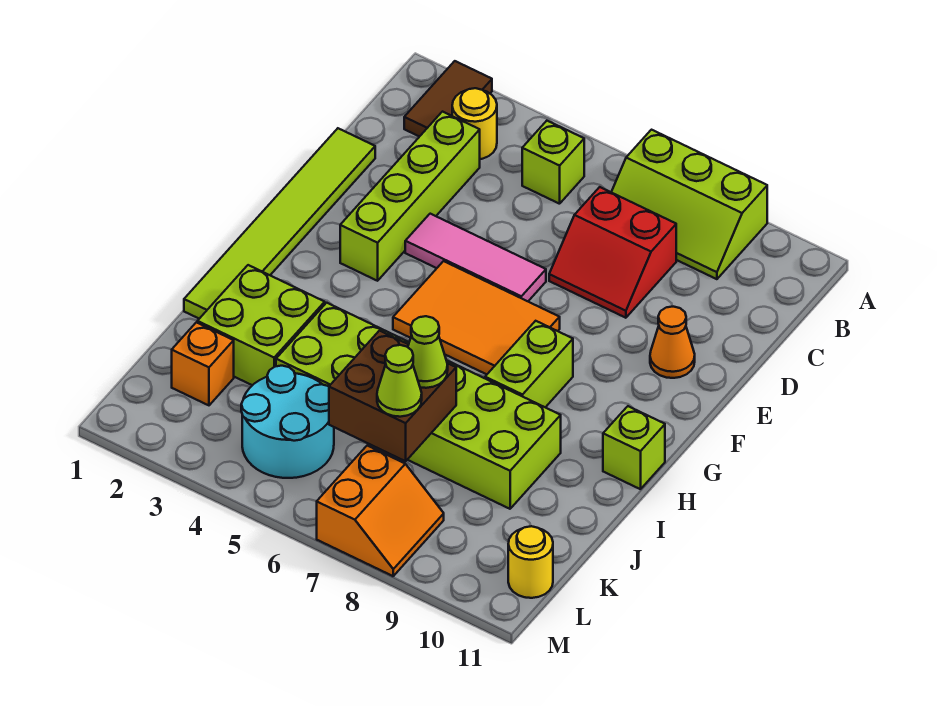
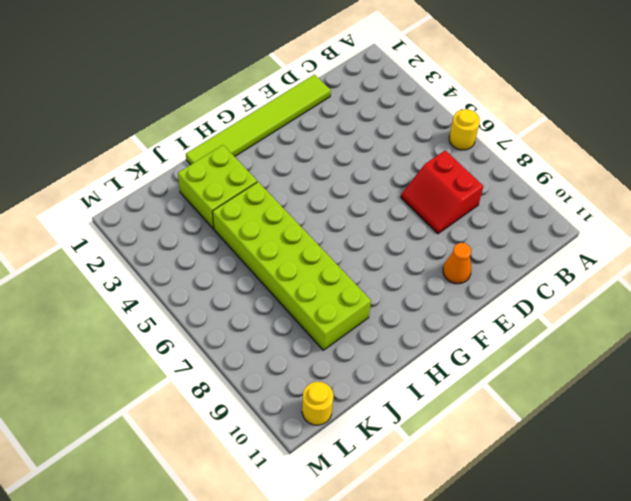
yellow round brick A6 level 1 -> yellow round brick B3 level 1
none -> brown tile A2:B2 level 1
none -> lime slope A7:B9 level 1 top A
none -> lime brick B5 level 1

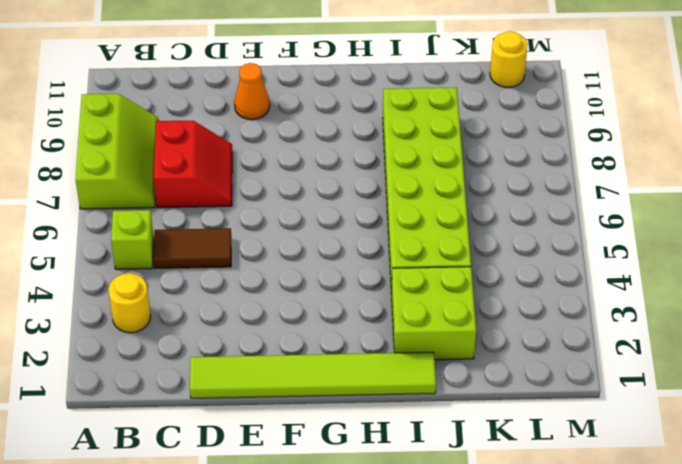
brown tile C5:D5 level 1 -> brown tile A2:B2 level 1
none -> lime brick C3:F3 level 1
none -> pink tile E4:E6 level 1
none -> orange tile F5:G7 level 1

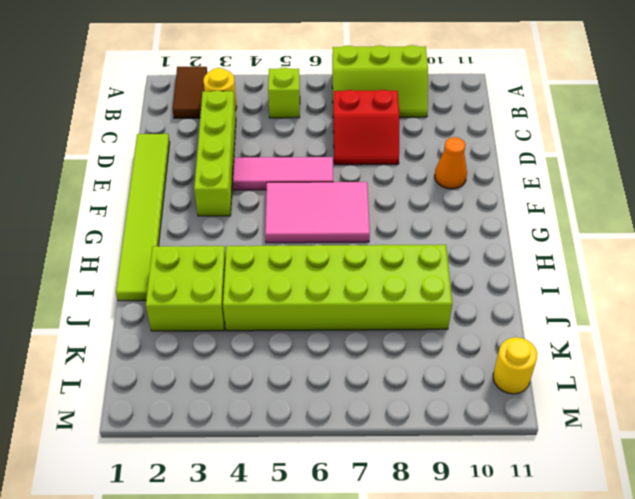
pink tile F5:G7 level 1 -> orange tile F5:G7 level 1
none -> lime brick G8:H8 level 1
none -> lime brick H11 level 1
none -> orange brick K2 level 1

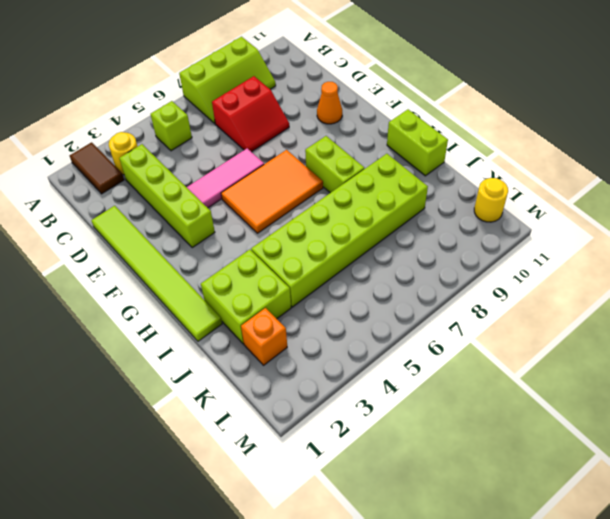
lime brick H11:I11 level 1 -> lime brick H11 level 1
none -> cyan round brick K4:L5 level 1
none -> orange slope L7:M8 level 1 top 7
none -> brown brick J6:K7 level 2

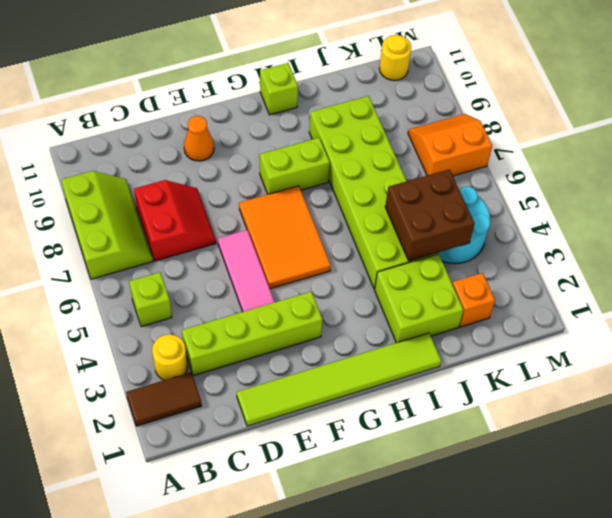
brown brick J4:K5 level 2 -> brown brick J6:K7 level 2
none -> lime cone J7 level 3
none -> lime cone K7 level 3

